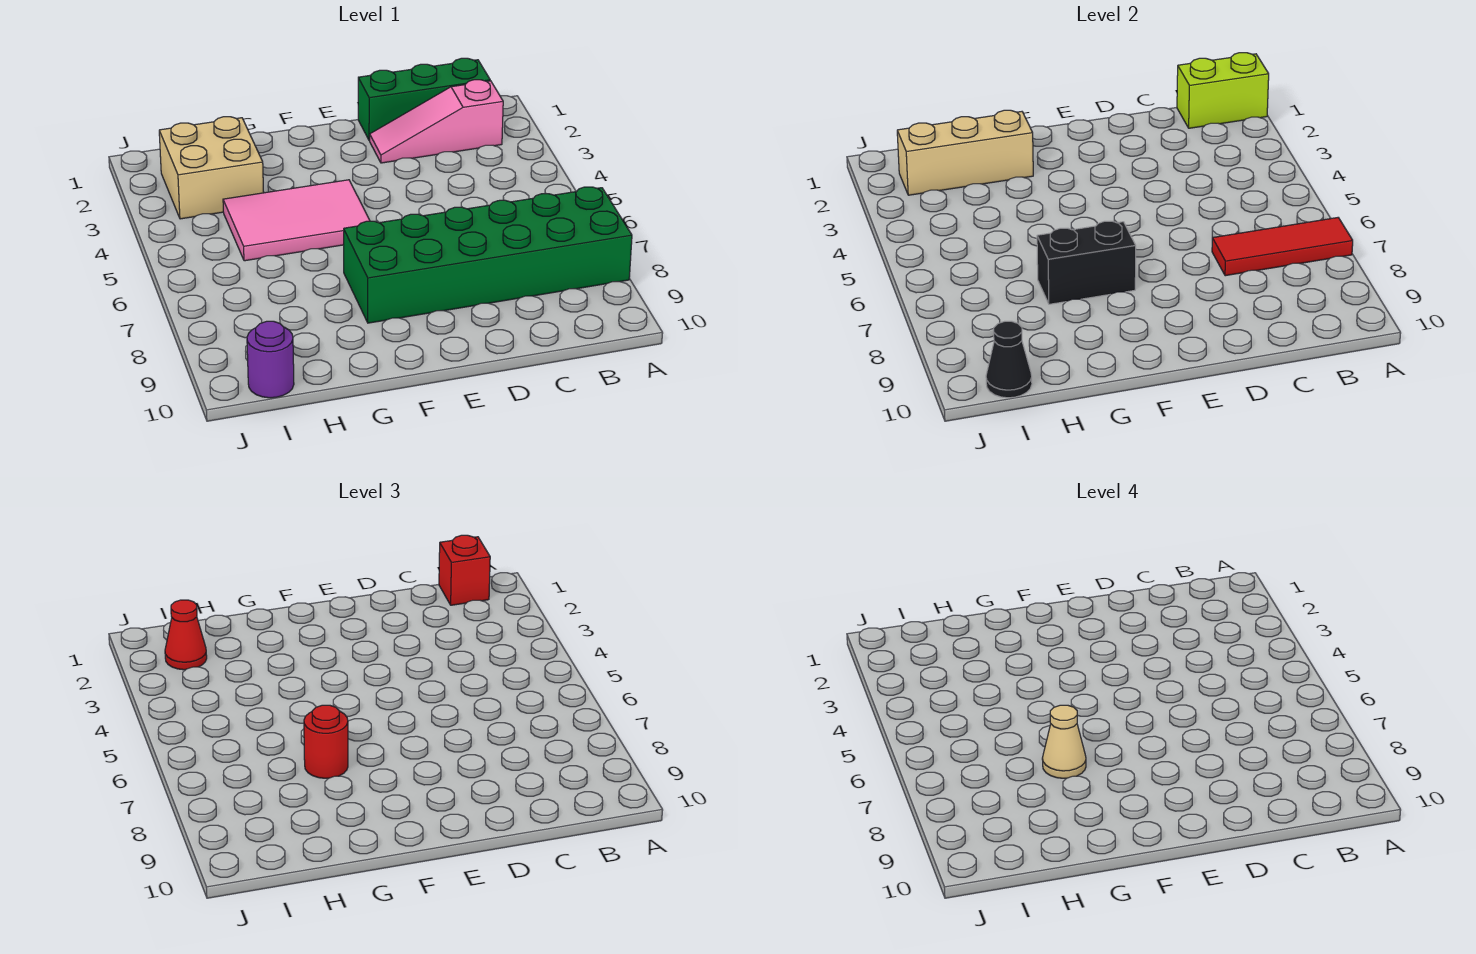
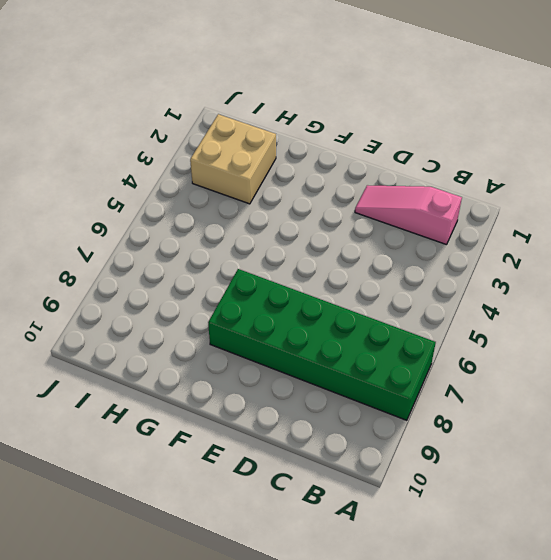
none -> green brick B1:D1 level 1
none -> pink tile F4:H5 level 1
none -> purple round brick I10 level 1

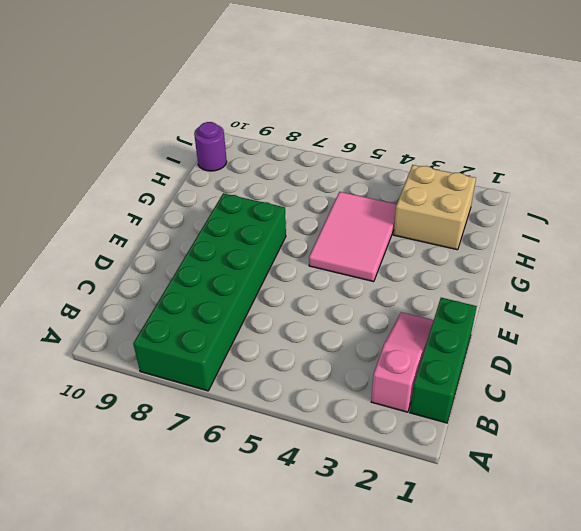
none -> lime brick A1:B1 level 2
none -> red tile A7:C7 level 2
none -> black brick F7:G7 level 2

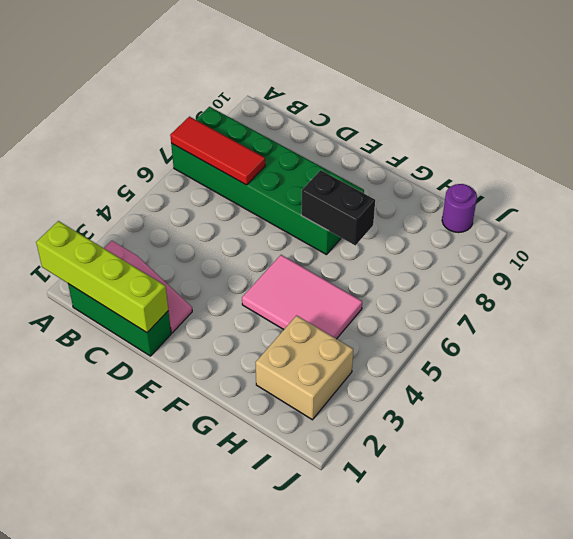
lime brick A1:D1 level 2 -> lime brick A1:B1 level 2
none -> tan brick G2:I2 level 2
none -> black cone I10 level 2
none -> red brick B1 level 3

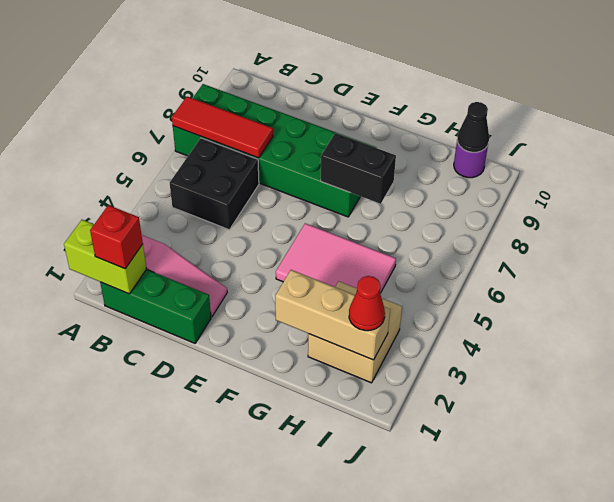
black brick B5:C6 level 1 -> none
none -> red round brick G7 level 3
none -> tan cone G7 level 4

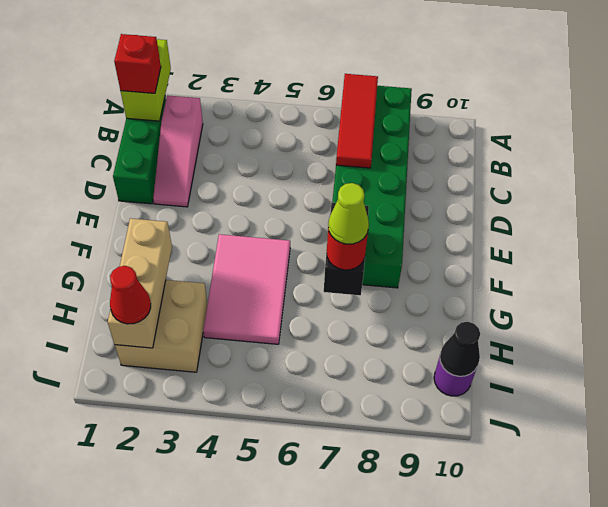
lime cone G7 level 4 -> tan cone G7 level 4

